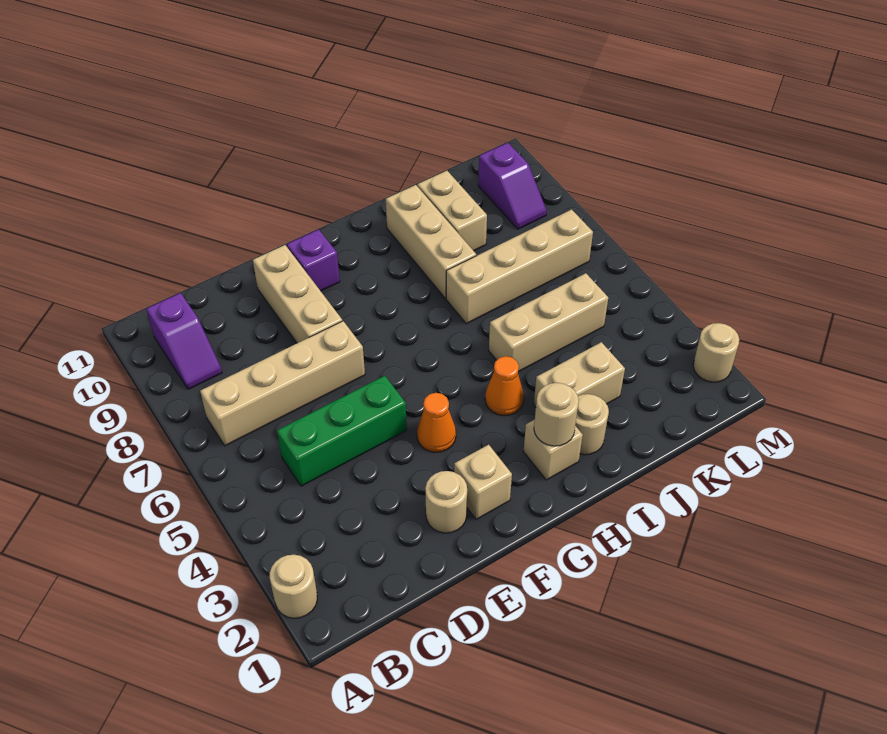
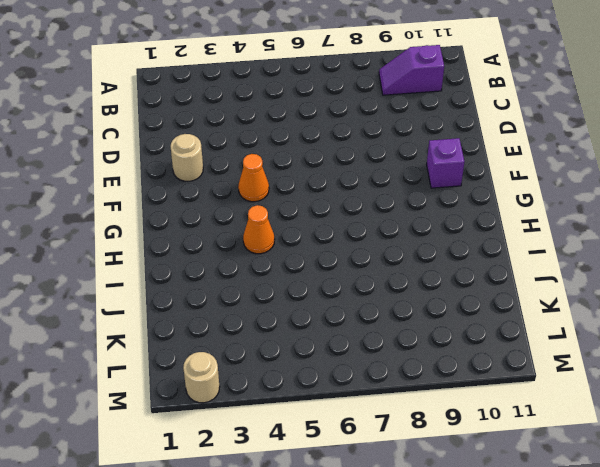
none -> tan round brick A2 level 1
none -> tan brick B7:E7 level 1
none -> green brick C5:E5 level 1

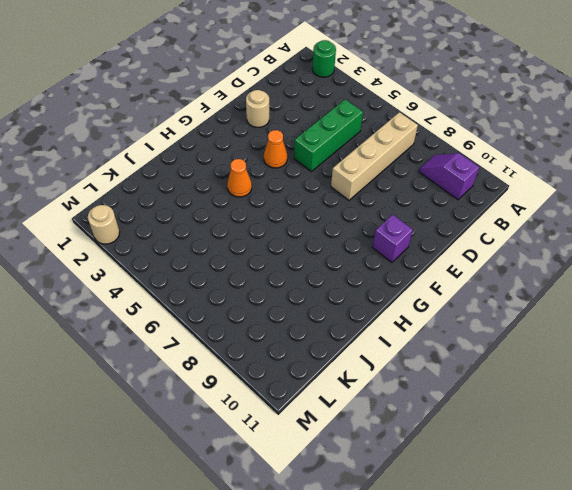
green round brick A2 level 1 -> tan round brick A2 level 1
none -> tan brick E8:E10 level 1
none -> tan brick F2 level 1
none -> tan brick H2 level 1

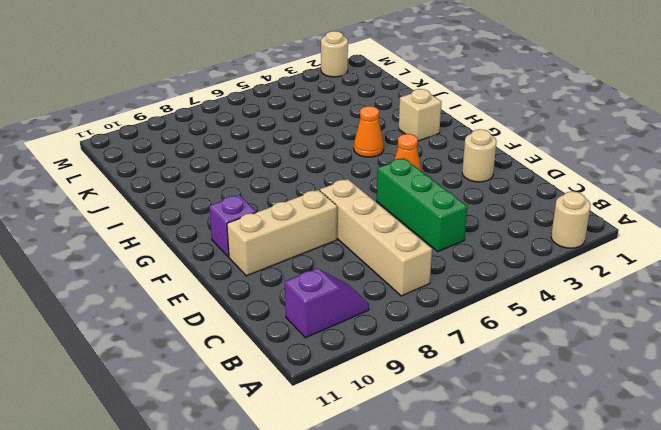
none -> tan brick F2 level 1
none -> tan round brick I2 level 1
none -> tan brick I3:J3 level 1

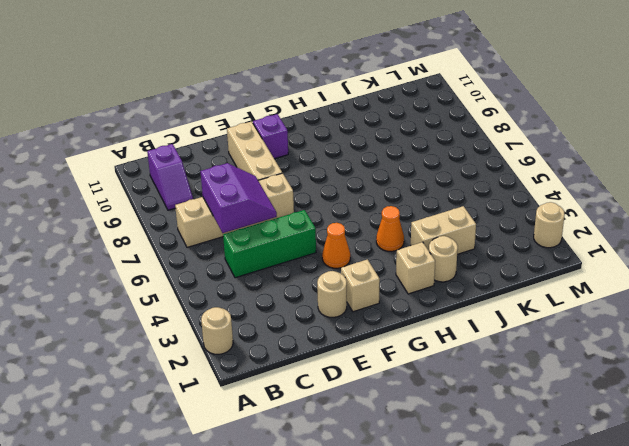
purple slope C6:D7 level 2 top C -> none
none -> tan brick I5:K5 level 1
none -> tan brick I7:L7 level 1
none -> tan brick I8:I10 level 1

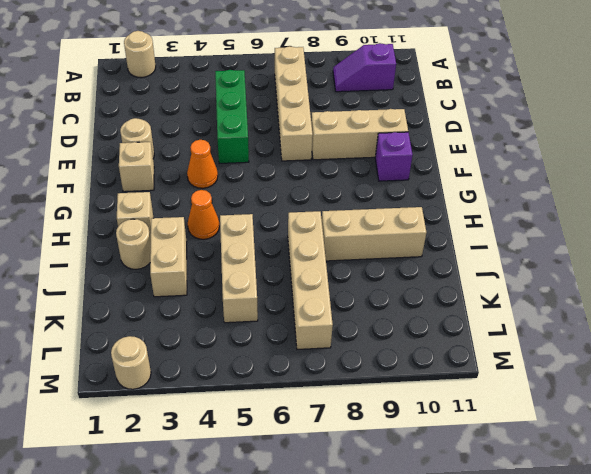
none -> tan brick J9:J10 level 1
none -> purple slope L9:L10 level 1 top 10
none -> tan round brick H2 level 2

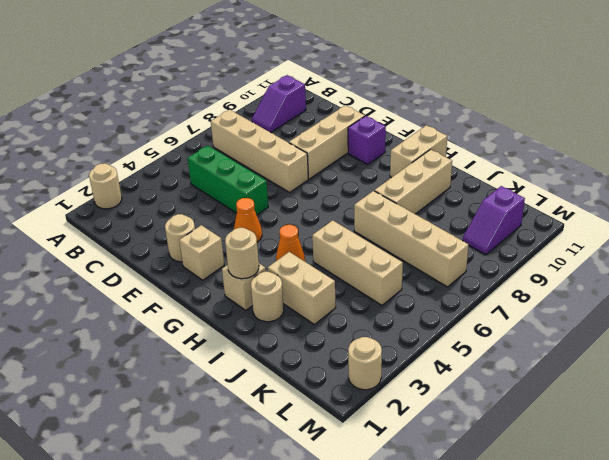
tan brick H10:H11 level 1 -> tan brick J9:J10 level 1

